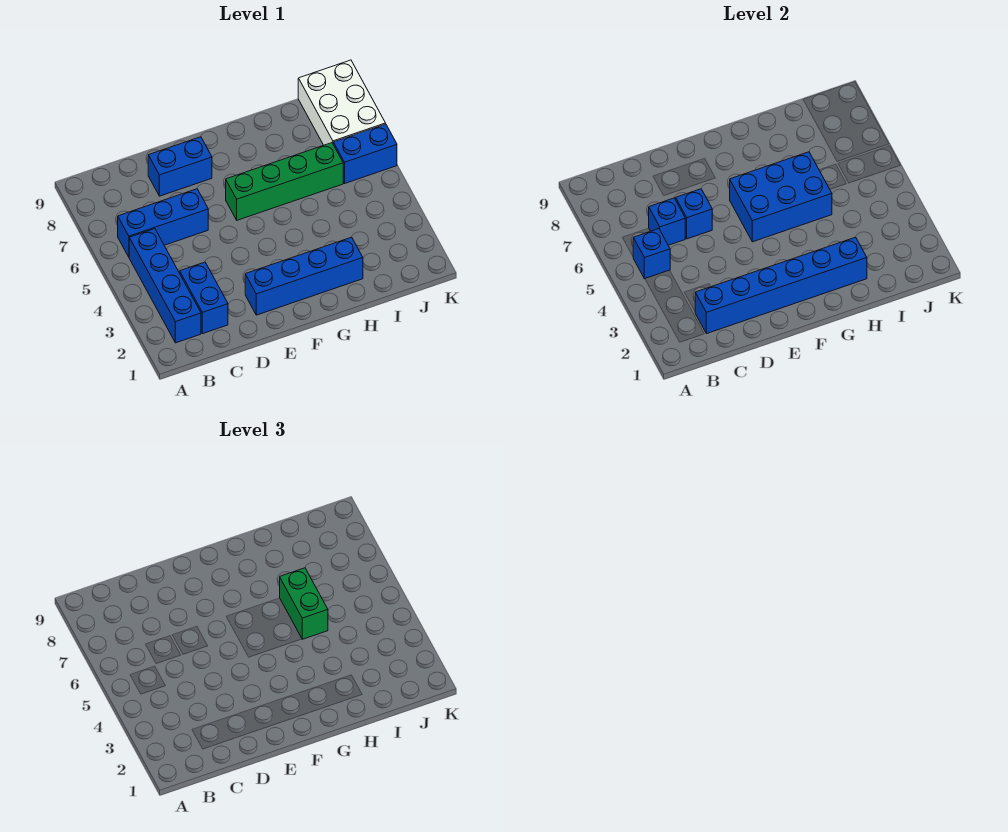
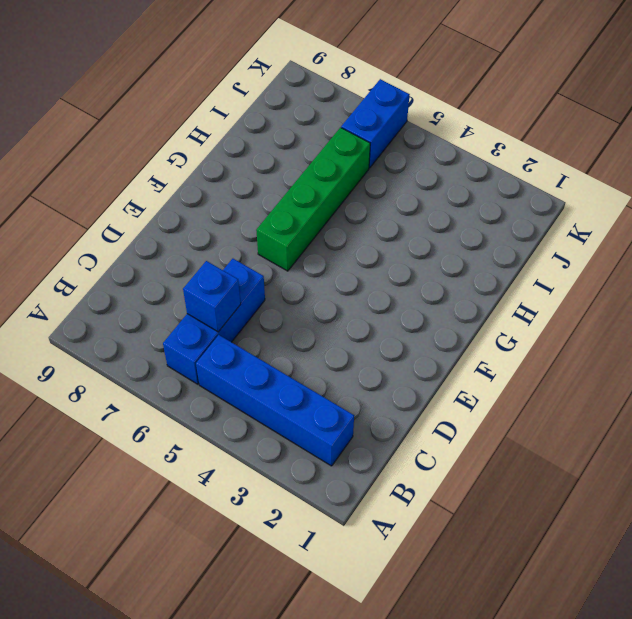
none -> blue brick C2:C3 level 1
none -> blue brick D8:E8 level 1
none -> blue brick E2:H2 level 1

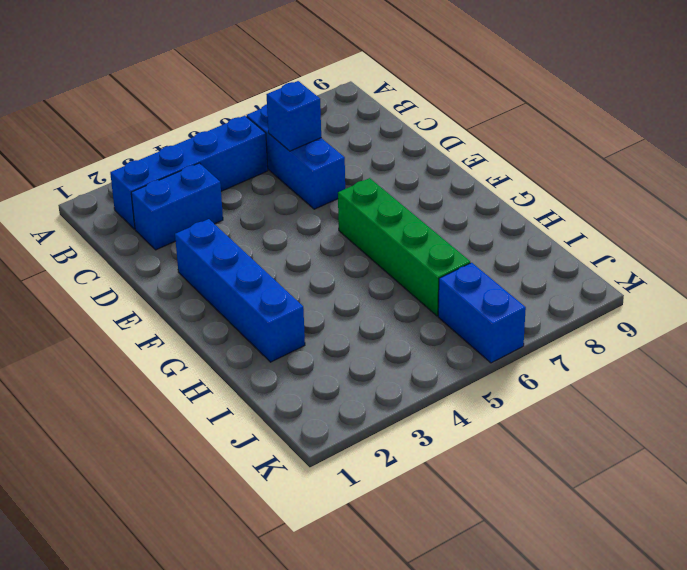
none -> blue brick D8:E8 level 1
none -> white brick J7:K9 level 1
none -> blue brick B5 level 2

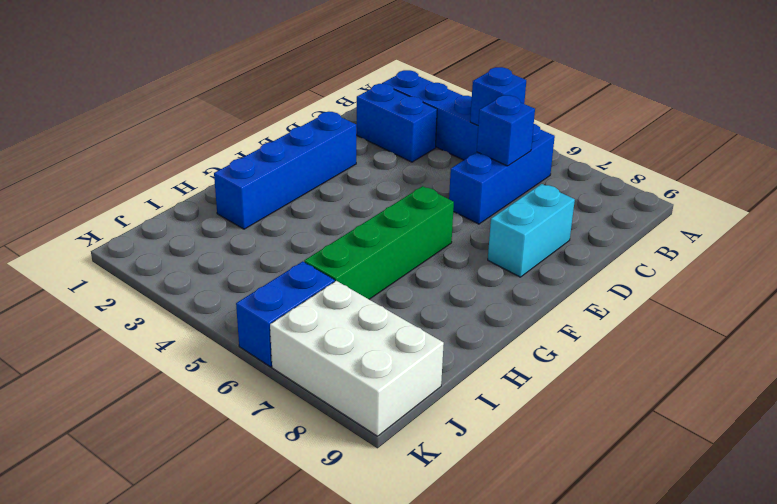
cyan brick D8:E8 level 1 -> blue brick D8:E8 level 1
none -> blue brick C2:H2 level 2
none -> blue brick D6 level 2
none -> blue brick F5:H6 level 2

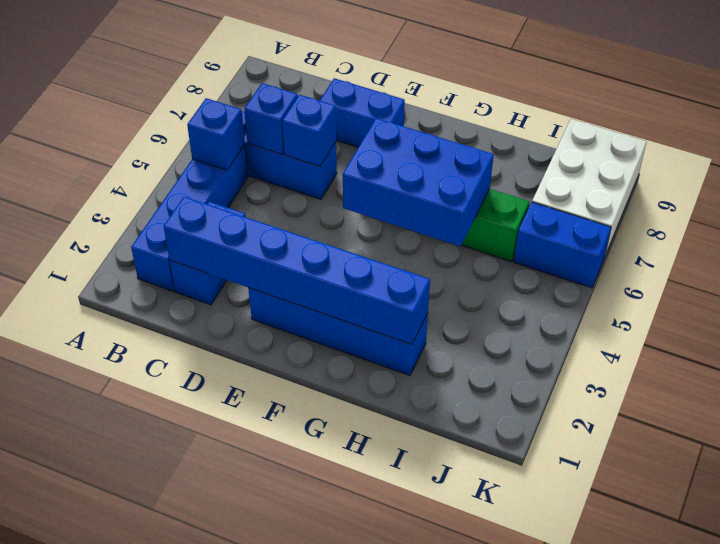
none -> green brick H5:H6 level 3

